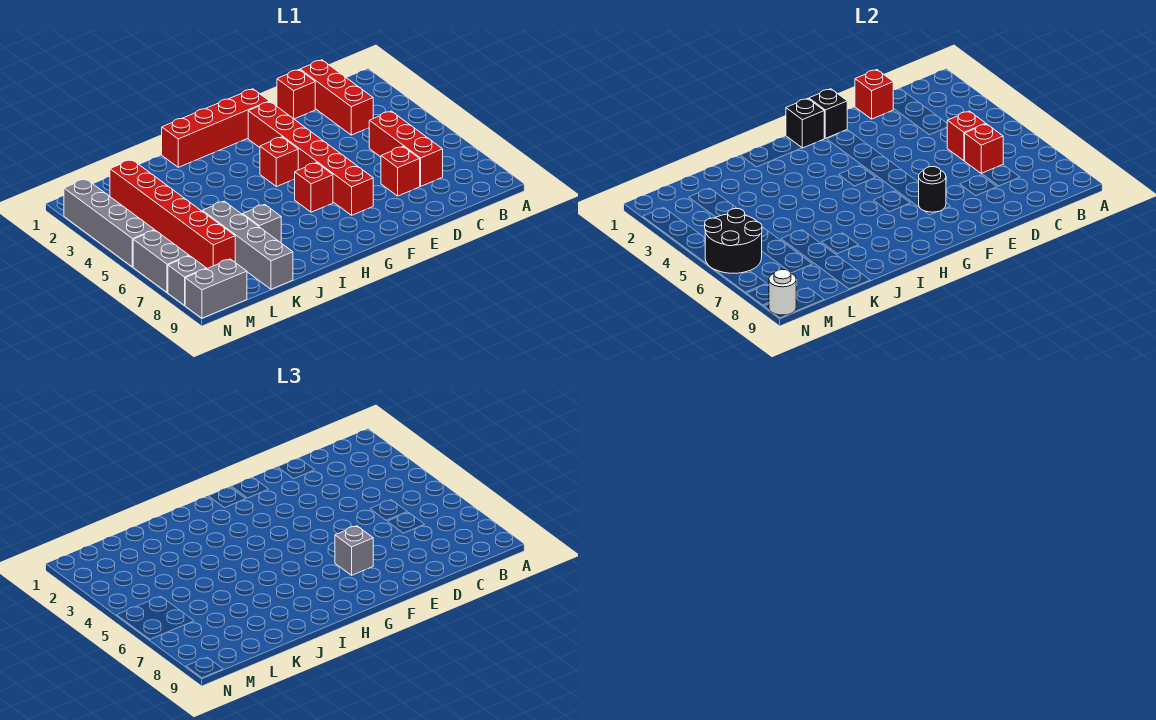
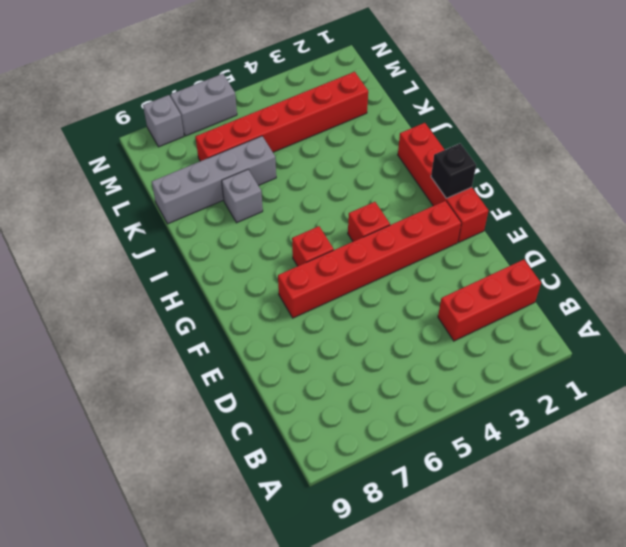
none -> red brick C5:C7 level 1
none -> red brick D1 level 1
none -> red brick D7 level 1

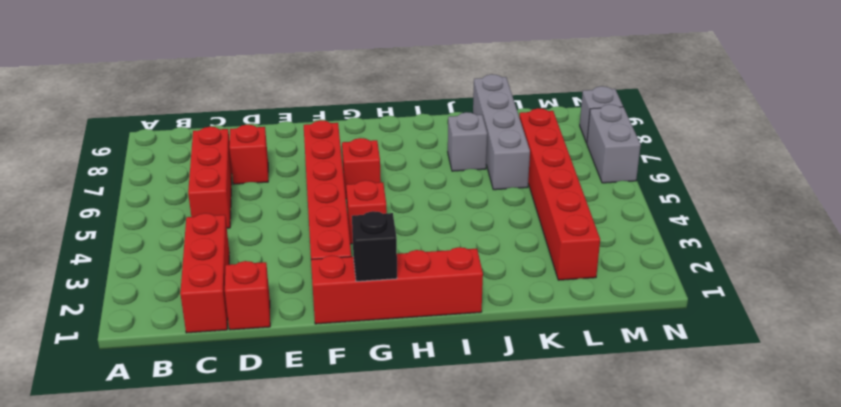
none -> grey brick M9:N9 level 1
none -> grey brick N2:N5 level 1
none -> red brick C5 level 2

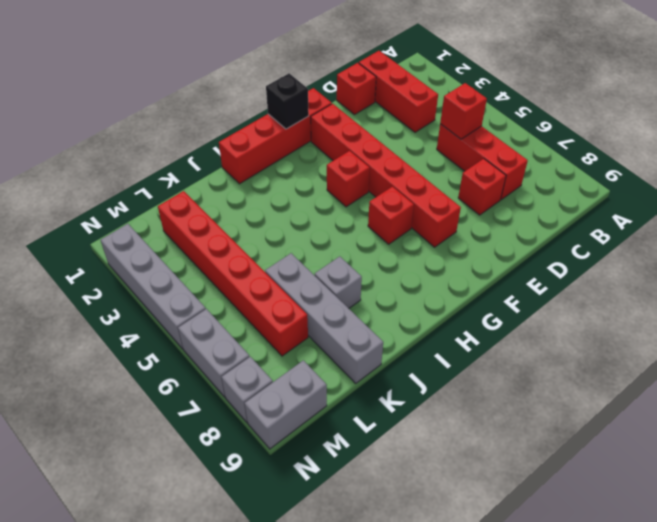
none -> red brick C6 level 2
none -> red brick D1 level 2
none -> black brick F1 level 2

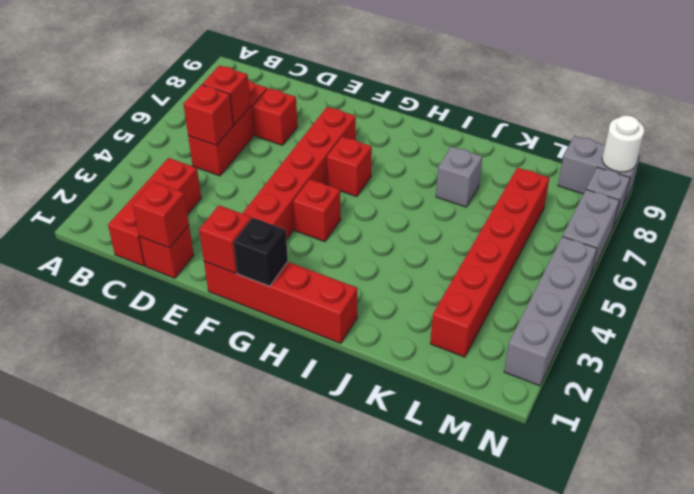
red brick F1 level 2 -> black brick F1 level 2
none -> grey brick K6:K9 level 1
none -> black round brick F7 level 2
none -> black round brick M5:N6 level 2

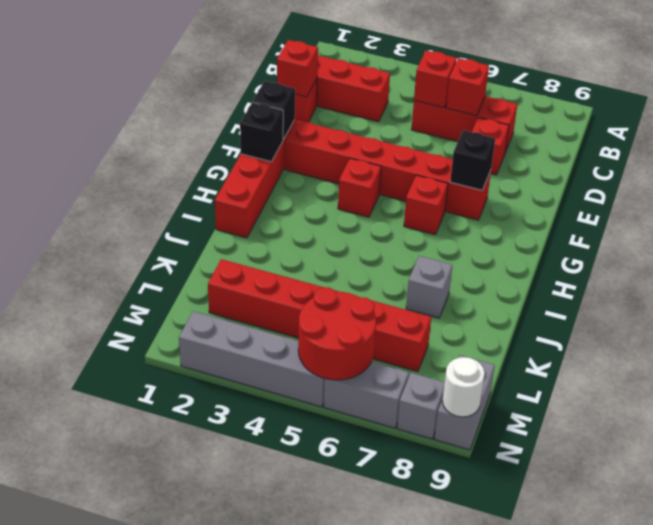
black brick F7 level 2 -> black round brick F7 level 2
red round brick M5:N6 level 2 -> black round brick M5:N6 level 2
none -> grey brick K6:K9 level 1
none -> grey brick F7 level 3

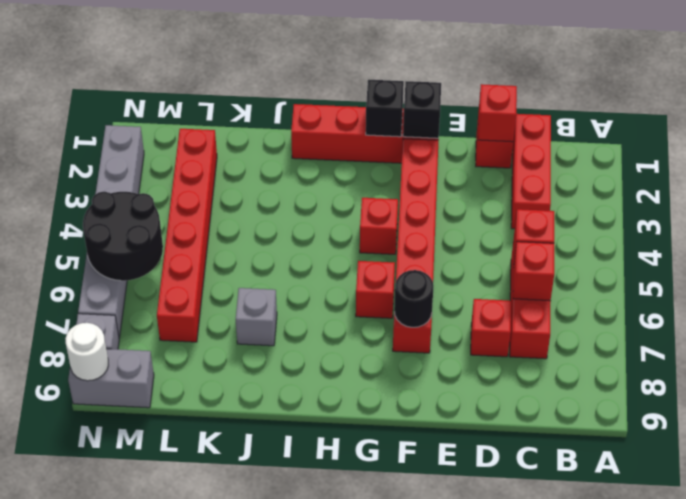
none -> grey brick K6:K9 level 1
none -> grey brick F7 level 3

